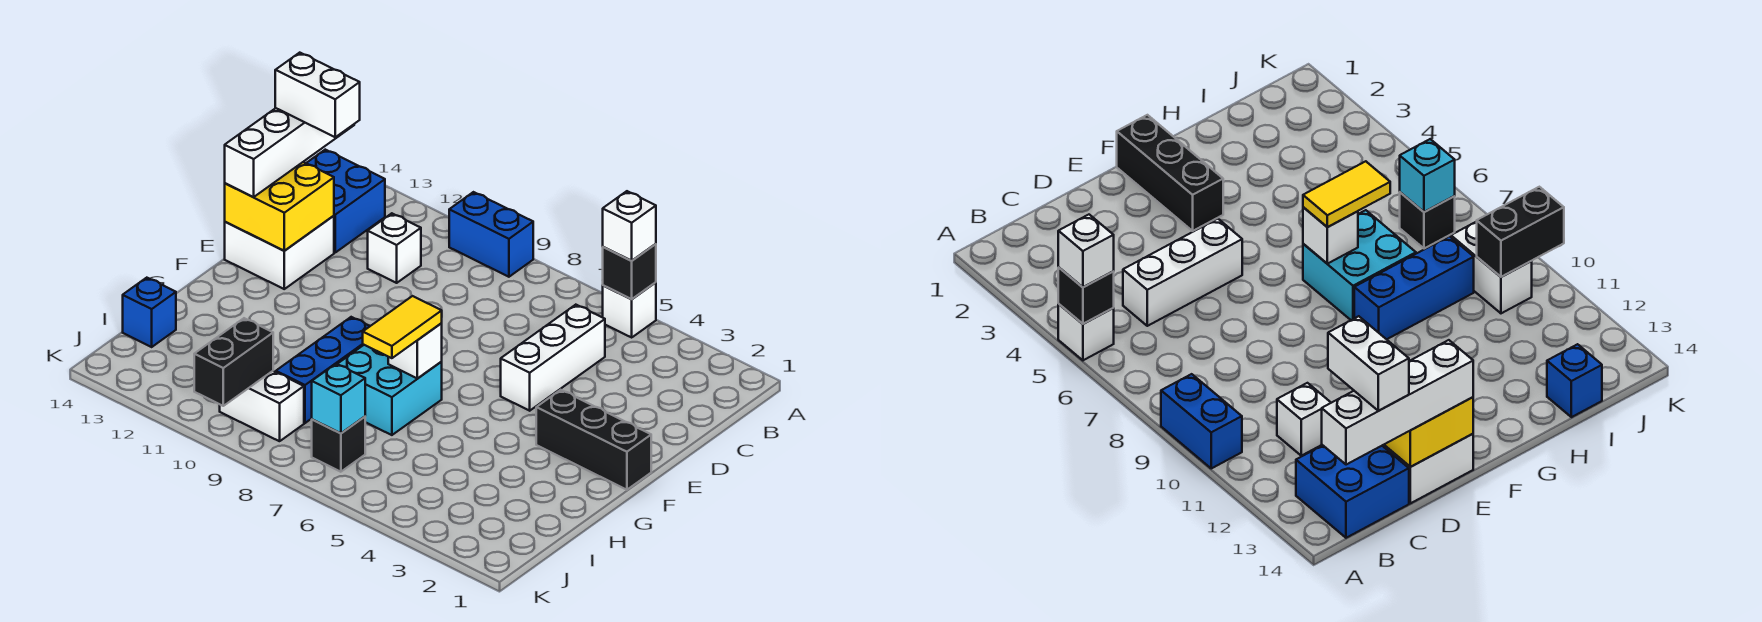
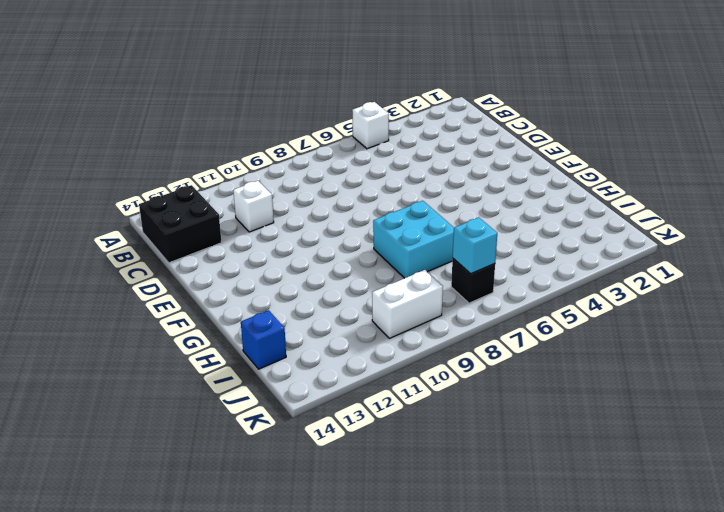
black brick B13:C14 level 1 -> blue brick B13:C14 level 1
none -> blue brick A9:A10 level 1
none -> white brick C5:E5 level 1
none -> white brick D13:E14 level 1

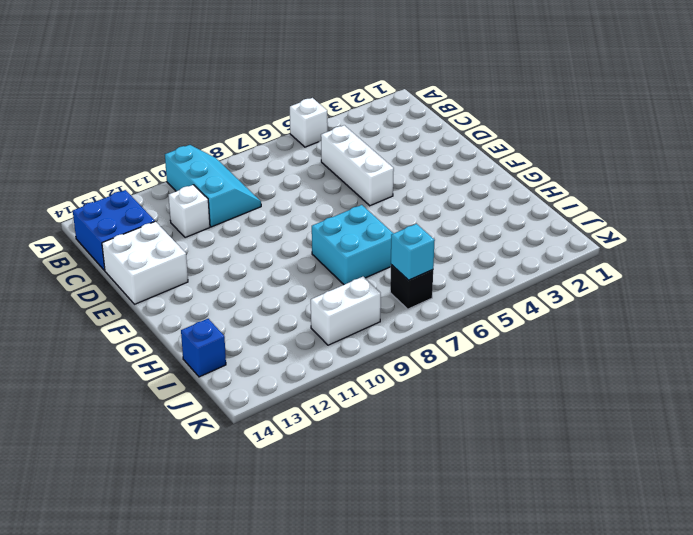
cyan slope A9:C10 level 1 top 10 -> blue brick A9:A10 level 1
none -> black brick F1:F3 level 1
none -> blue brick G9:I9 level 1
none -> black brick A5 level 2

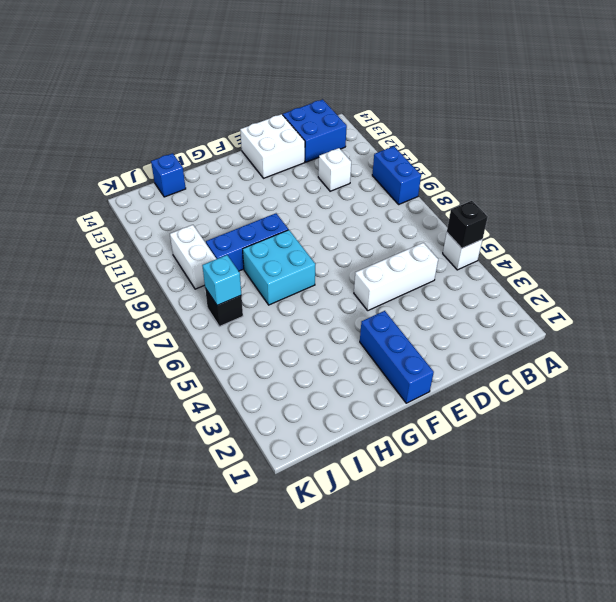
blue brick F1:F3 level 1 -> black brick F1:F3 level 1
none -> yellow brick D13:E14 level 2
none -> white brick G7 level 2
none -> black brick J10:K10 level 2

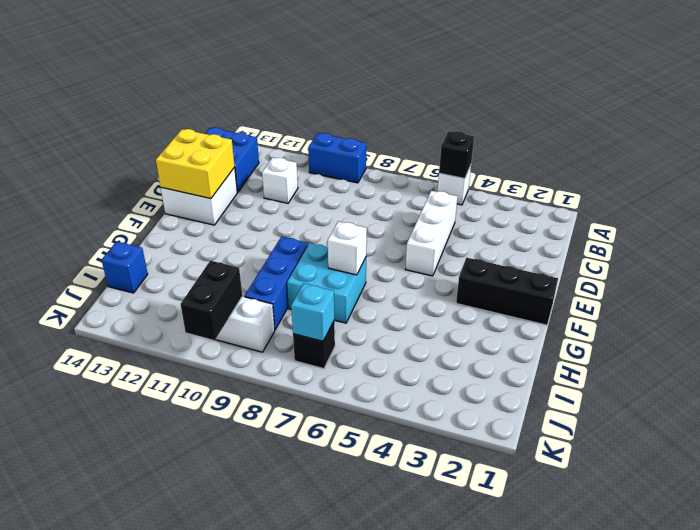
none -> white brick A5 level 3
none -> white brick B14:E14 level 3
none -> yellow tile G7:H7 level 3

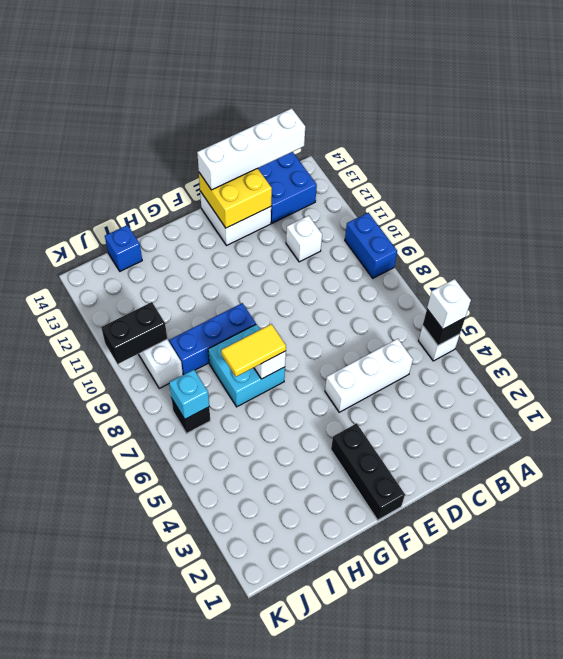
none -> white brick C13:C14 level 4

